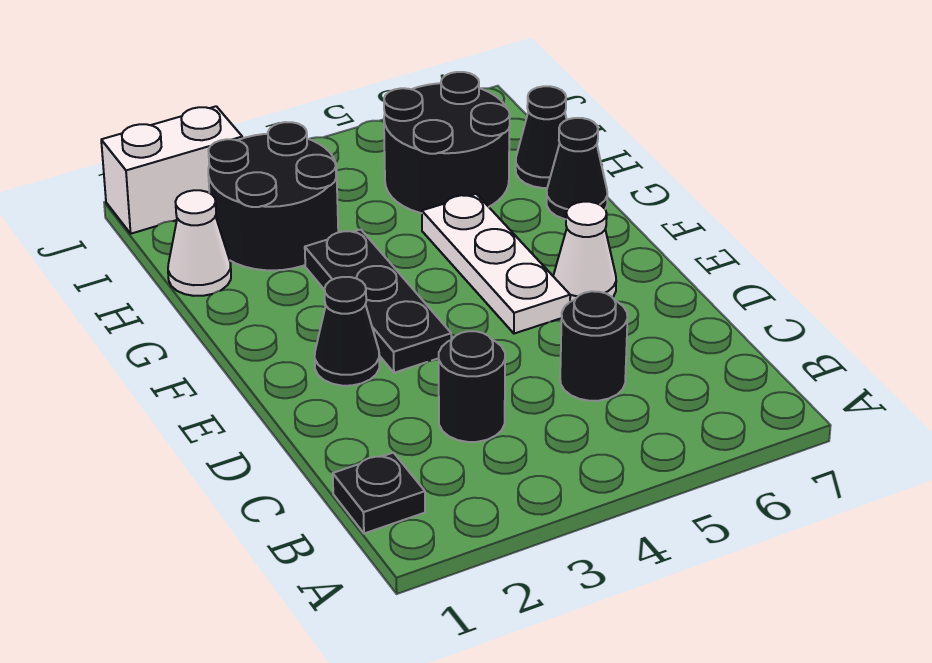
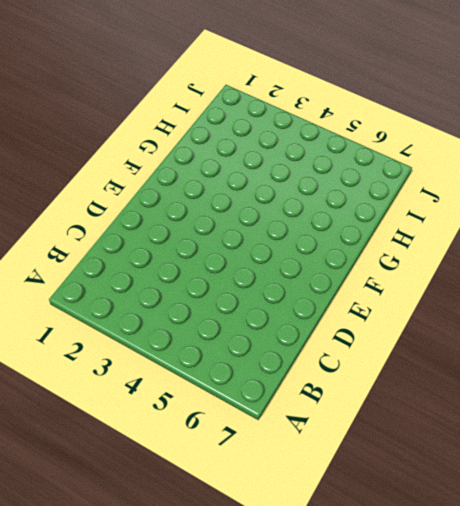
none -> black plate B1 level 1
none -> black round brick C3 level 1
none -> black round brick C5 level 1

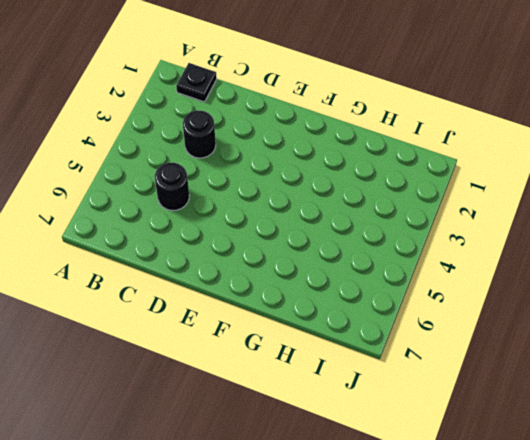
none -> black cone E2 level 1
none -> black plate E3:G3 level 1
none -> white plate E5:G5 level 1

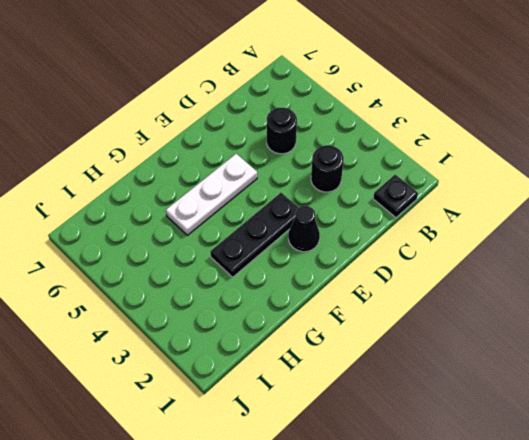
none -> white cone E6 level 1
none -> black cone G7 level 1
none -> white cone H1 level 1

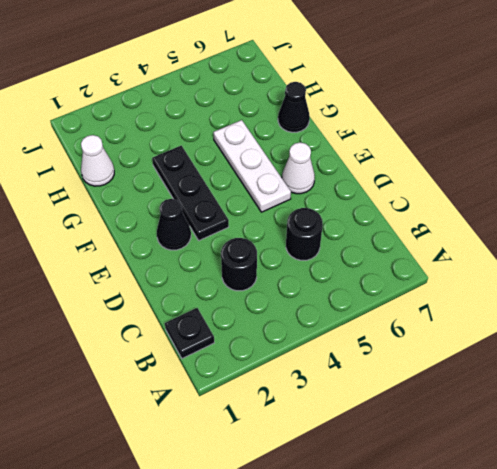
none -> black round brick H2:I3 level 1
none -> black round brick H5:I6 level 1
none -> black cone H7 level 1

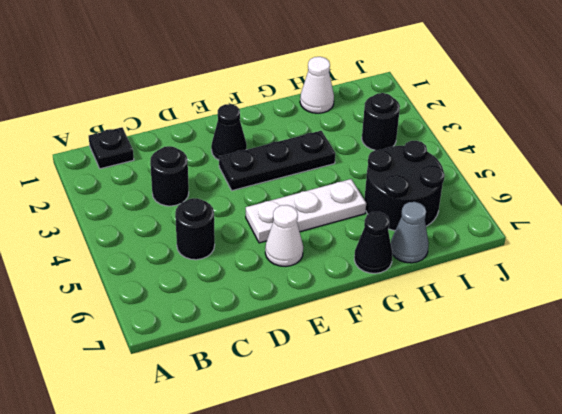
grey cone H7 level 1 -> black cone H7 level 1
black round brick I3 level 1 -> black round brick H2:I3 level 1
none -> white brick J1:J2 level 1

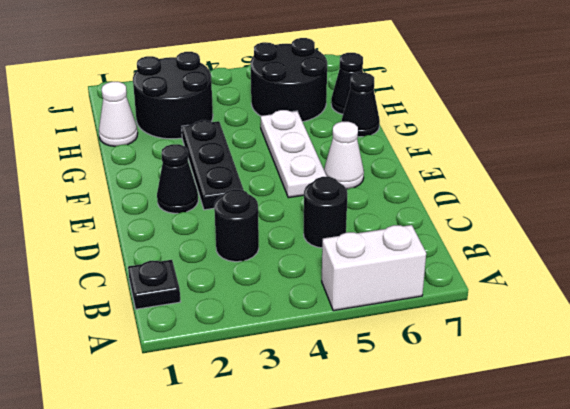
white brick A5:A6 level 1 -> white brick J1:J2 level 1

